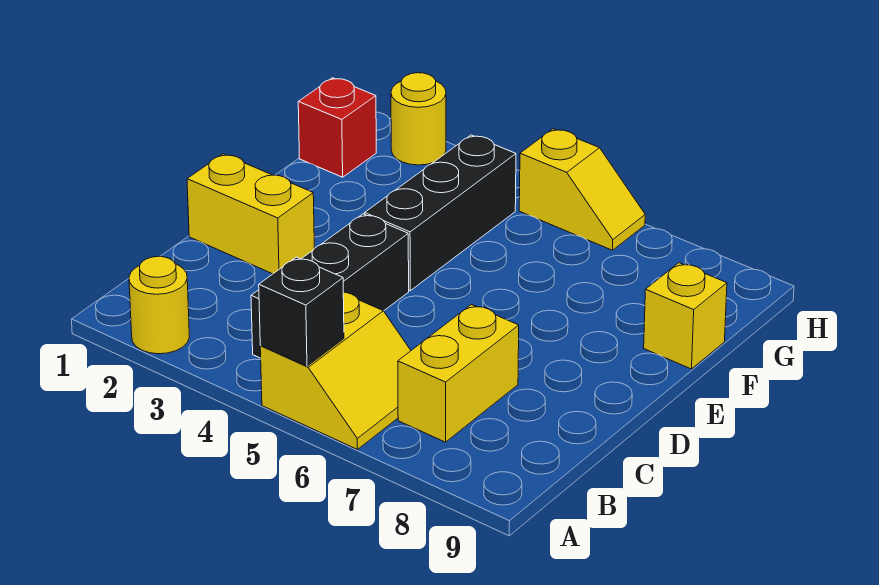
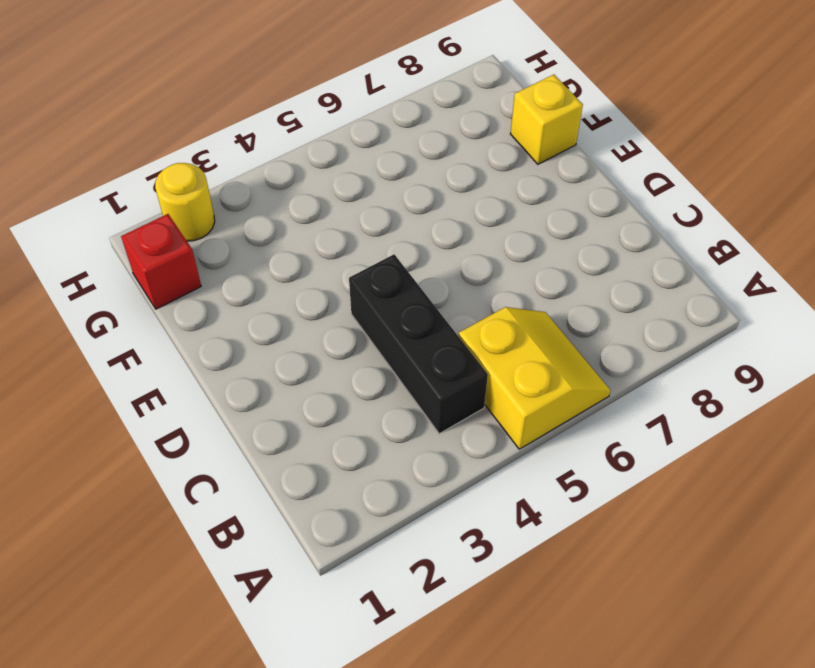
none -> yellow round brick A2 level 1
none -> yellow brick B7:C7 level 1

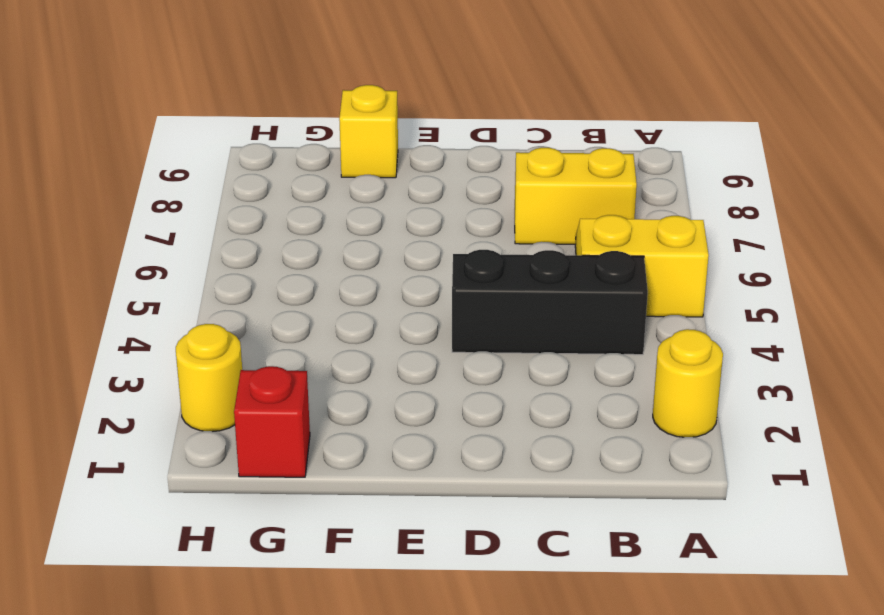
none -> yellow brick D1:D2 level 1
none -> black brick E4:G4 level 1

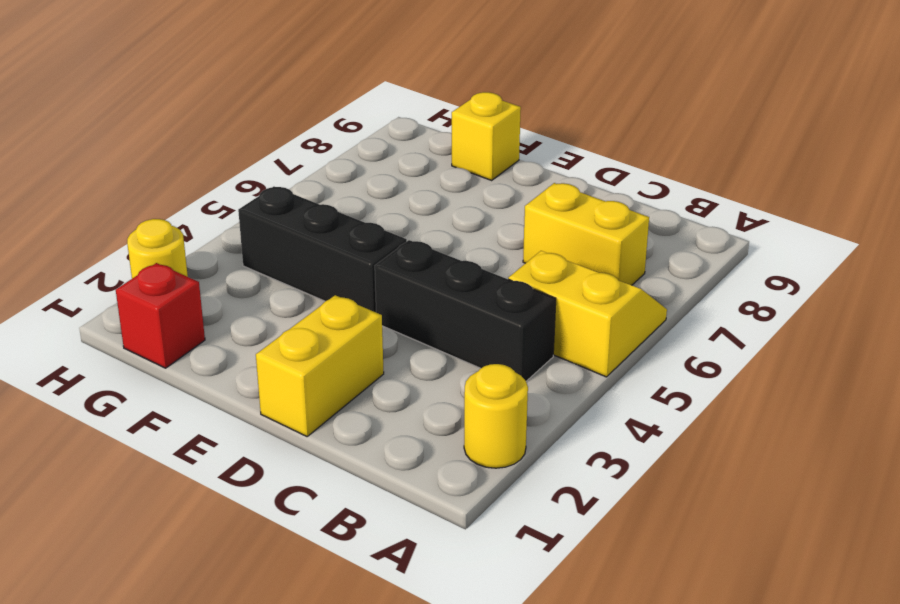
none -> yellow slope H5:H6 level 1 top 5
none -> black brick A5 level 2

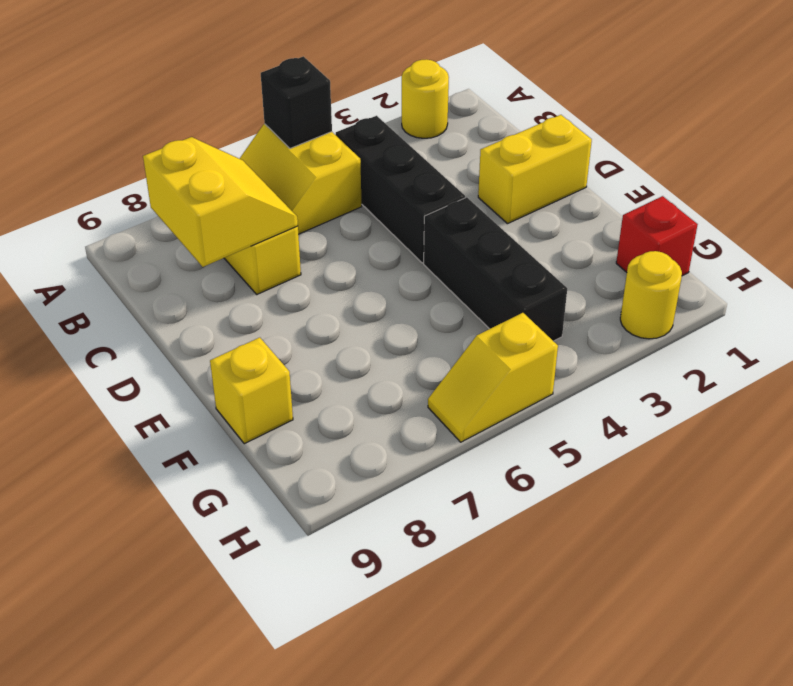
yellow slope B7:C8 level 2 top 8 -> none

